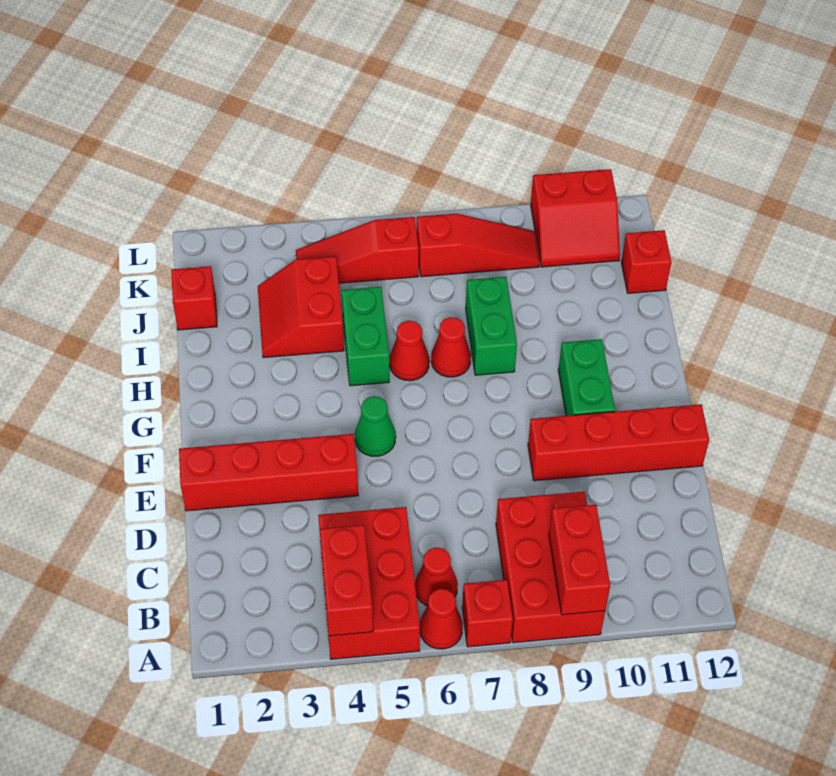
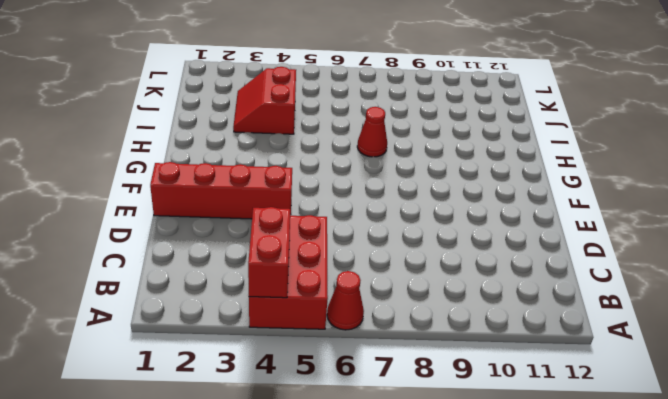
none -> red brick A7 level 1
none -> red brick A8:C9 level 1
none -> red cone B6 level 1

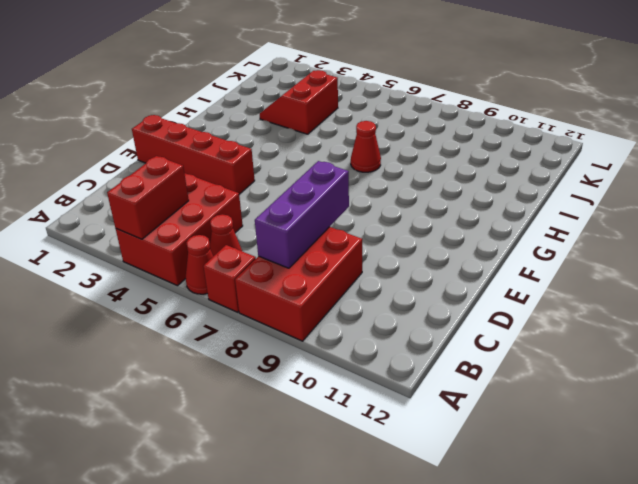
purple brick B8:D8 level 2 -> none
none -> red brick E9:E12 level 1
none -> green cone F5 level 1
none -> green brick F10:G10 level 1

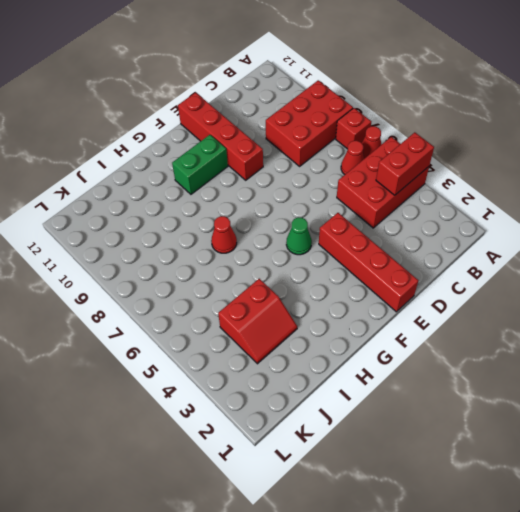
none -> green brick H5:I5 level 1
none -> red cone H6 level 1
none -> green brick H8:I8 level 1

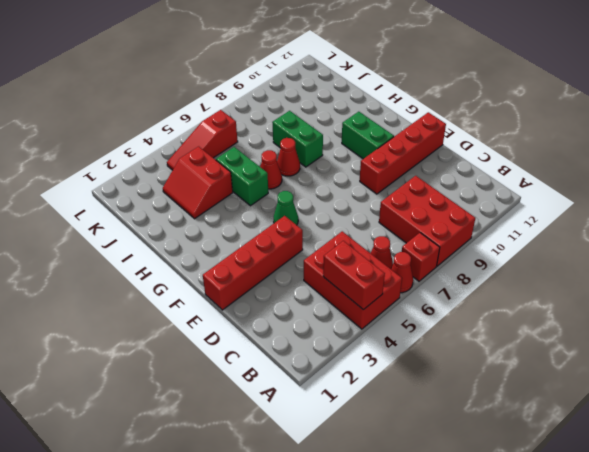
none -> red brick J1 level 1
none -> red brick J12 level 1
none -> red slope K7:K9 level 1 top 7

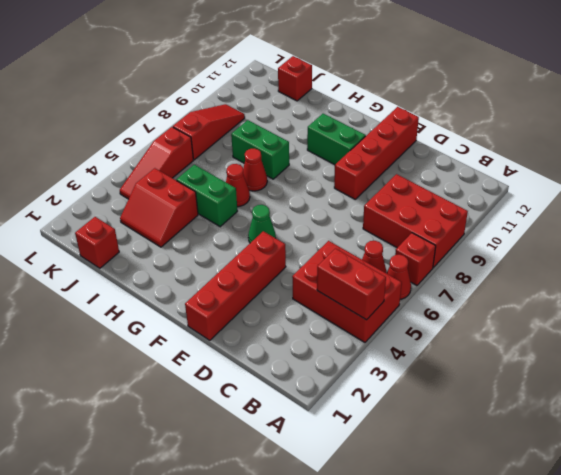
none -> red slope K10:L11 level 1 top L
none -> red brick A9:B9 level 2

